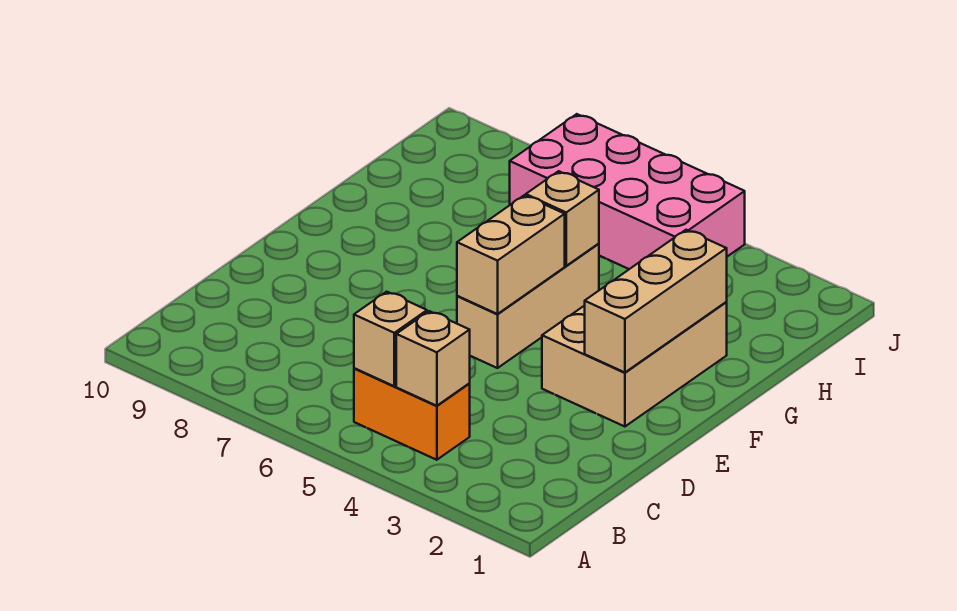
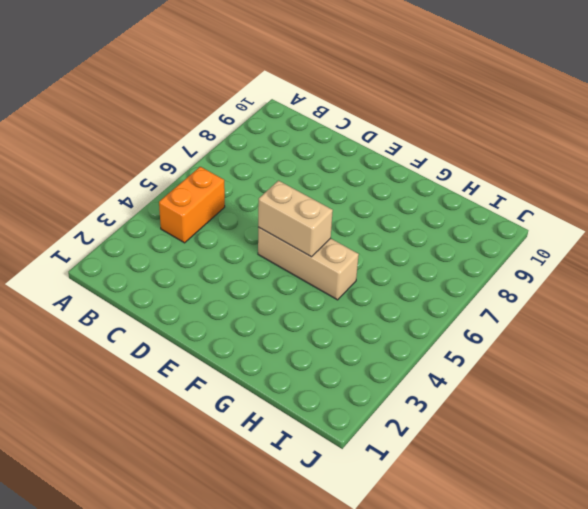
none -> tan brick E2:G3 level 1
none -> pink brick I4:J7 level 1

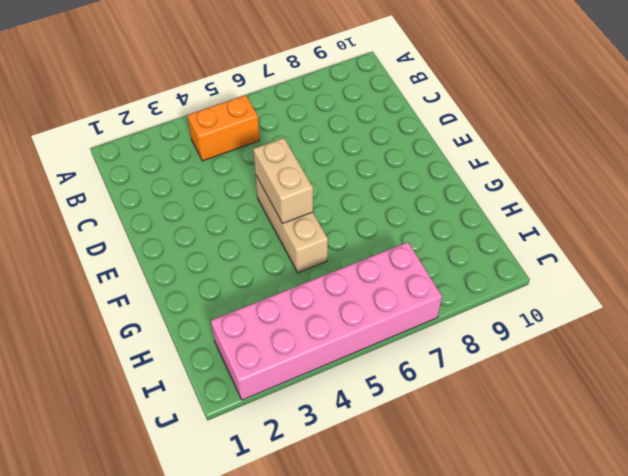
pink brick I2:J7 level 1 -> pink brick I4:J7 level 1
none -> tan brick E2:G3 level 1
none -> tan brick B4 level 2

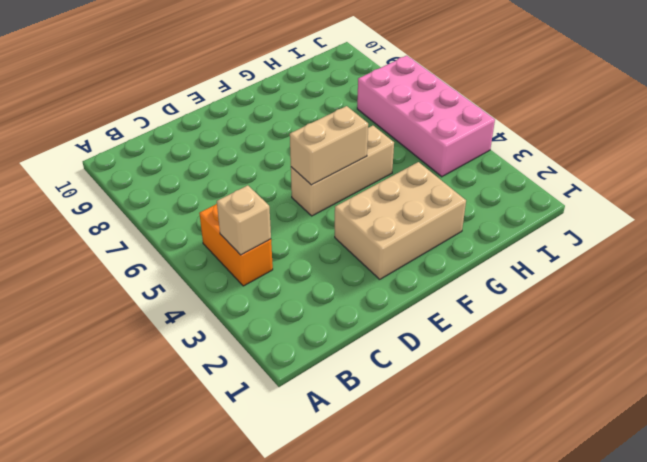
none -> tan brick B5 level 2
none -> tan brick E2:G2 level 2

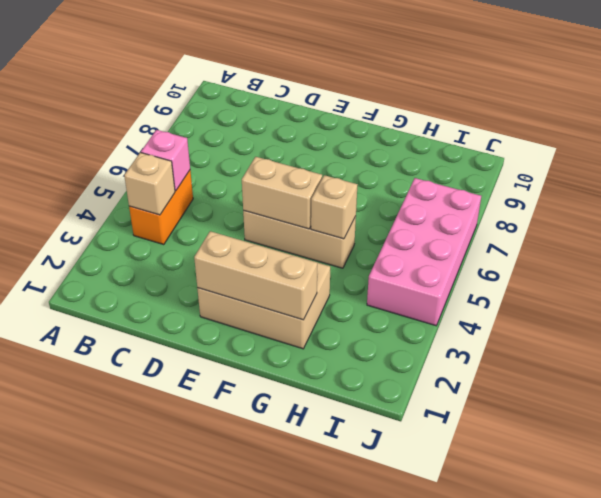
pink brick B5 level 2 -> tan brick B5 level 2

